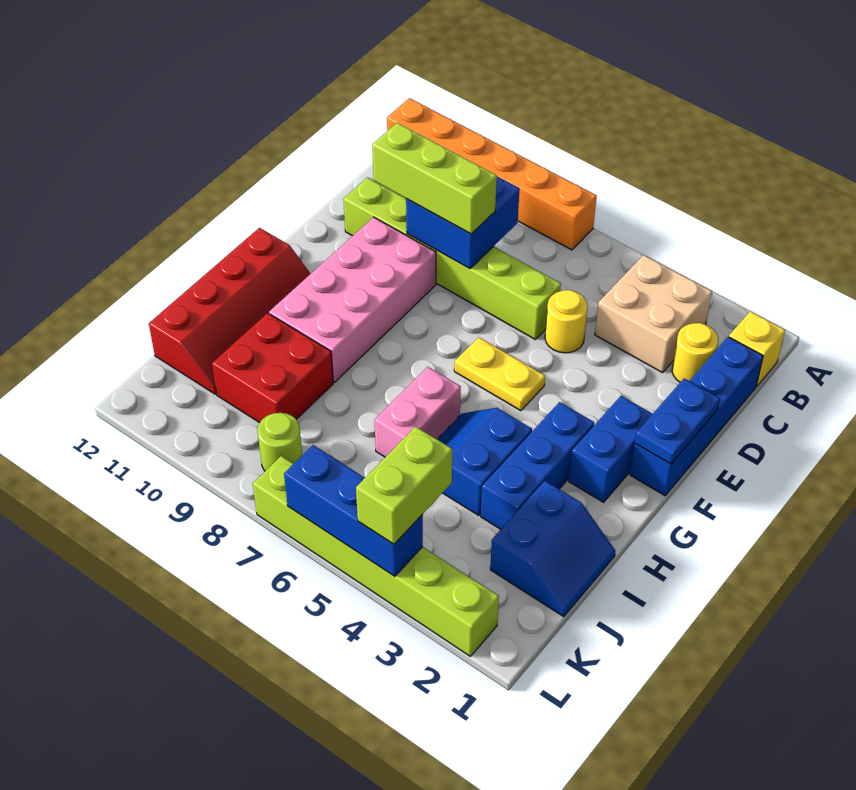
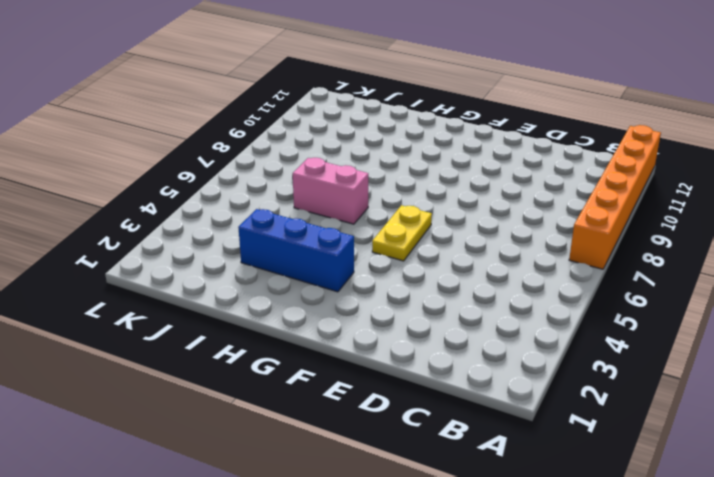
none -> yellow brick B1 level 1
none -> tan brick B3:C4 level 1
none -> blue brick C1:F1 level 1

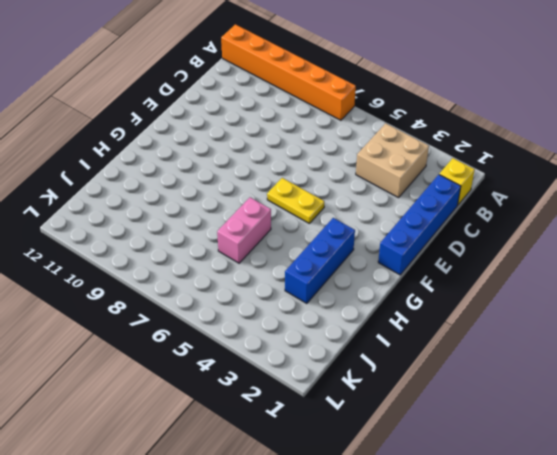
none -> yellow round brick C2 level 1
none -> yellow round brick D5 level 1
none -> lime brick D6:D11 level 1

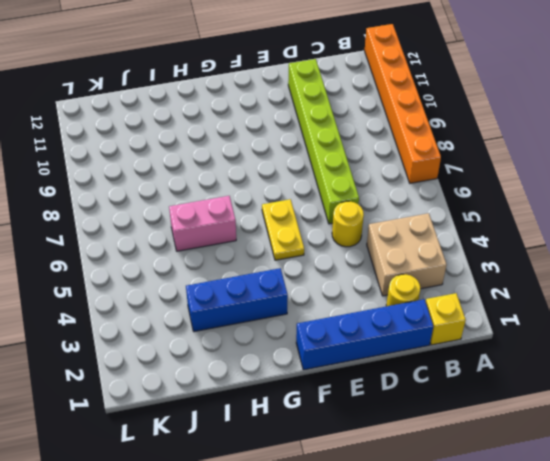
none -> pink brick E9:H10 level 1
none -> blue brick F2:G2 level 1
none -> red slope G11:J12 level 1 top 12

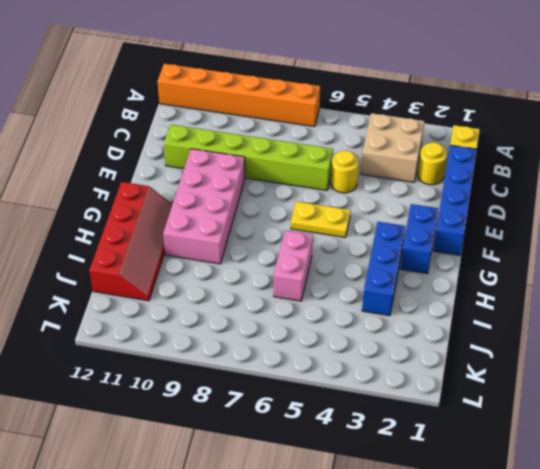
none -> blue slope H4:I5 level 1 top 4
none -> blue slope I1:J2 level 1 top 2
none -> red brick I9:J10 level 1

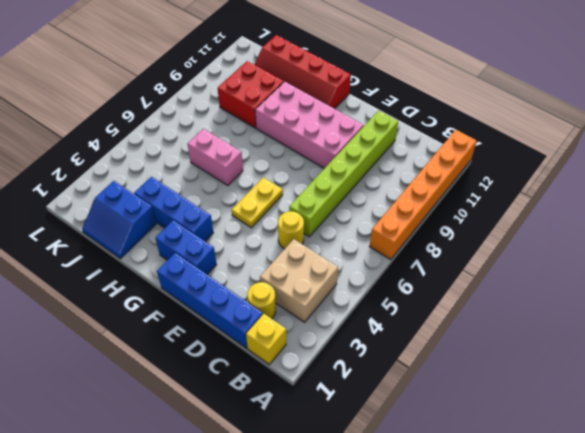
none -> blue slope H4:I5 level 1 top 4
none -> lime round brick K8 level 1
none -> lime brick L2:L7 level 1

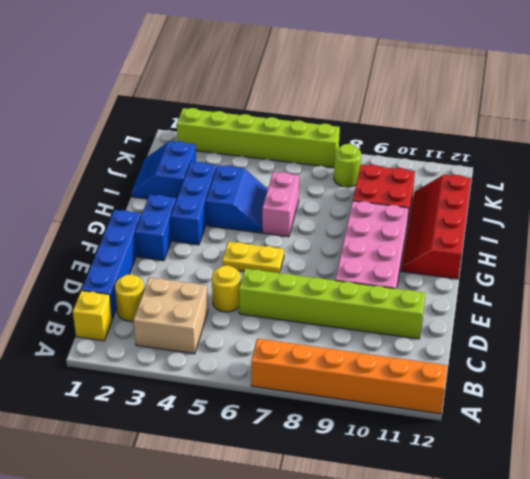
none -> blue brick C8:D9 level 2
none -> blue plate E1:F1 level 2
none -> blue brick L4:L6 level 2

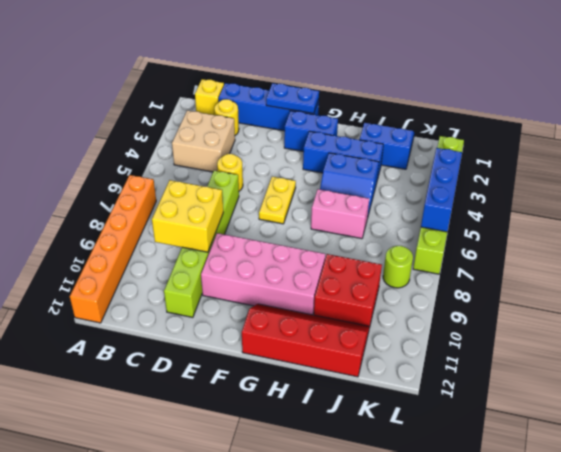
yellow brick C8:D9 level 2 -> blue brick C8:D9 level 2
none -> lime brick D8:D10 level 3
none -> lime brick K4:L4 level 3

